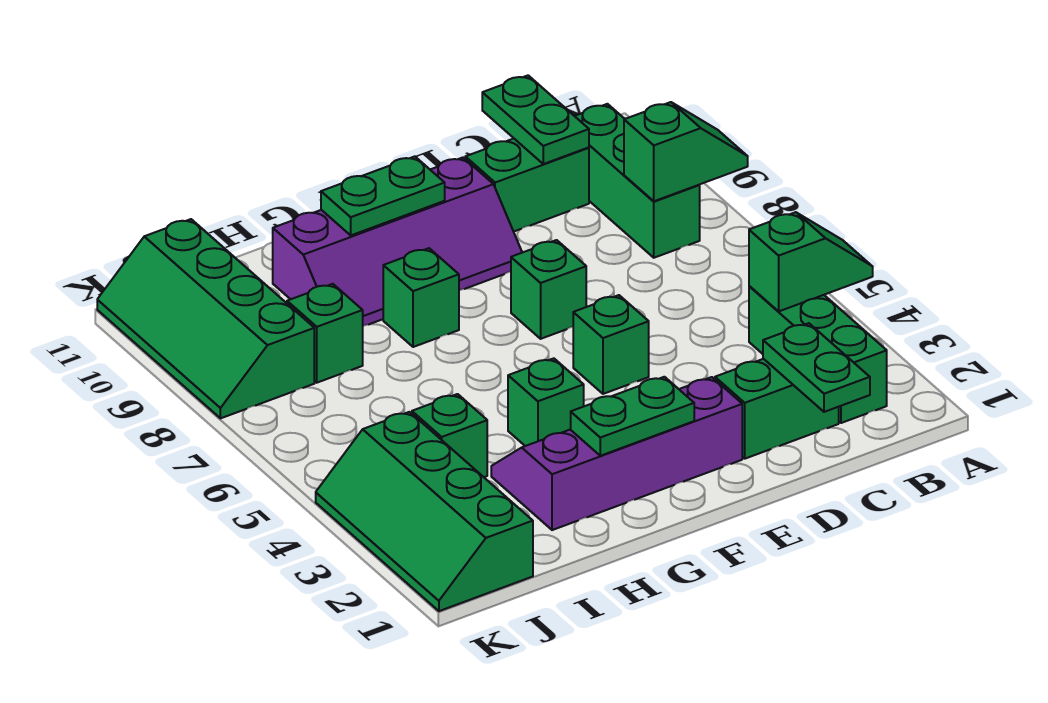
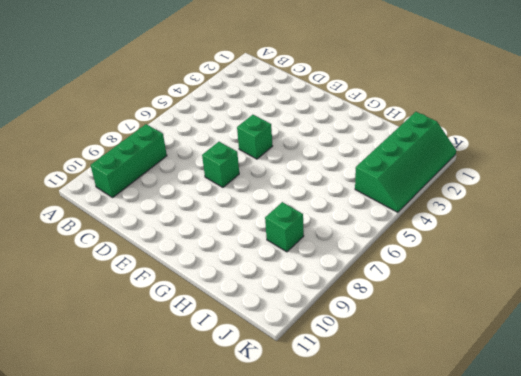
none -> green brick B2:B4 level 1
none -> green brick C2:D2 level 1
none -> green brick C10:D10 level 1

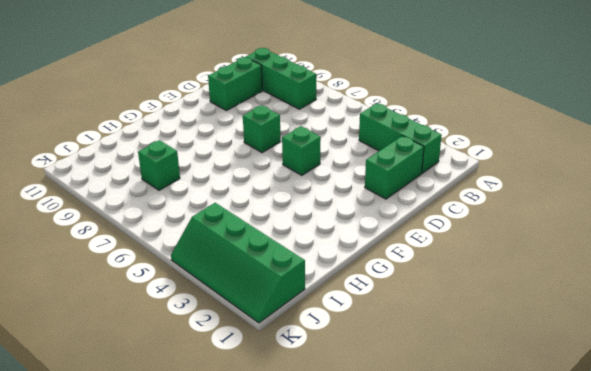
none -> purple slope E2:H3 level 1 top 2
none -> purple slope E9:H10 level 1 top 10
none -> green brick G4 level 1

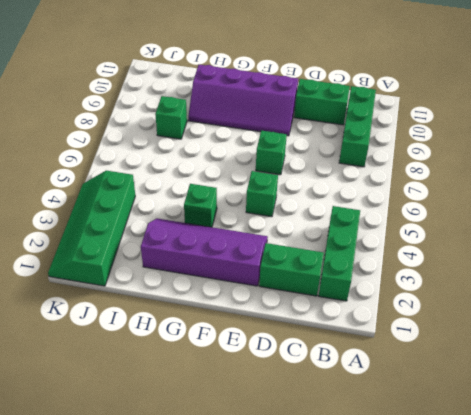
none -> green brick G8 level 1
none -> green brick I4 level 1
none -> green slope J8:K11 level 1 top J

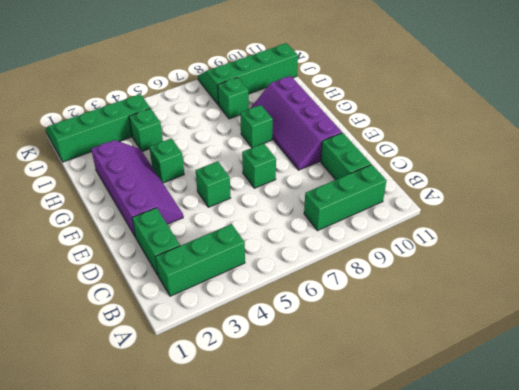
none -> green slope A4:B4 level 2 top B
none -> green slope A8:B8 level 2 top B
none -> green plate C1:C2 level 2

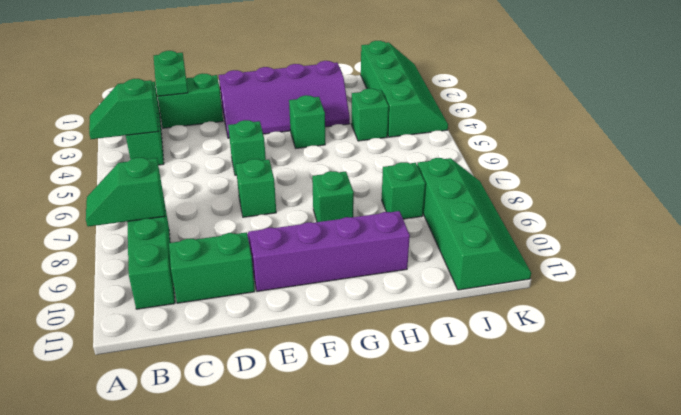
none -> green plate C10:C11 level 2
none -> green plate F2:G2 level 2
none -> green plate F10:G10 level 2

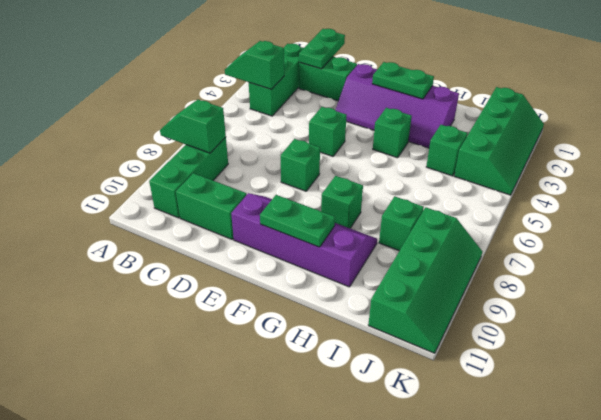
none -> green plate C10:C11 level 2

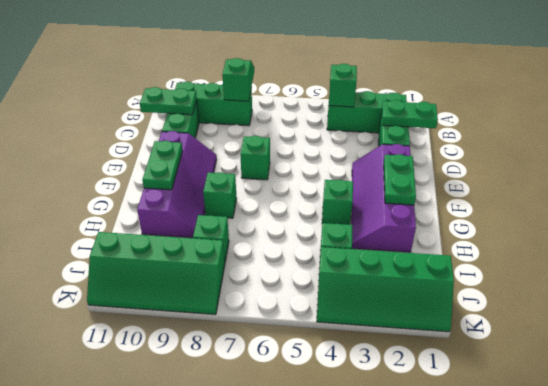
none -> green brick E5 level 1

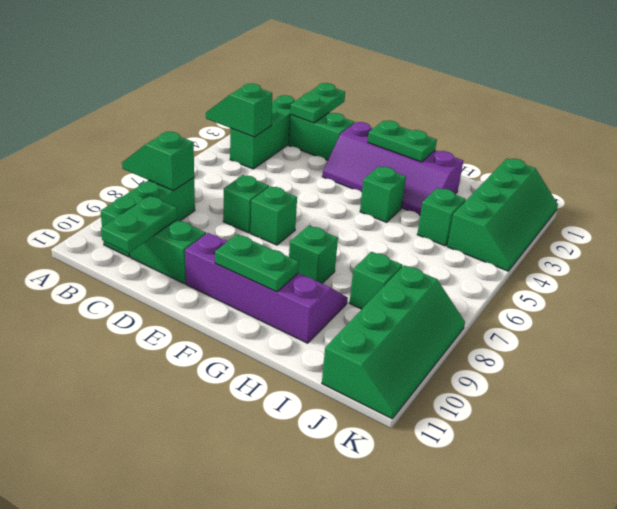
green brick D7 level 1 -> green brick E5 level 1

